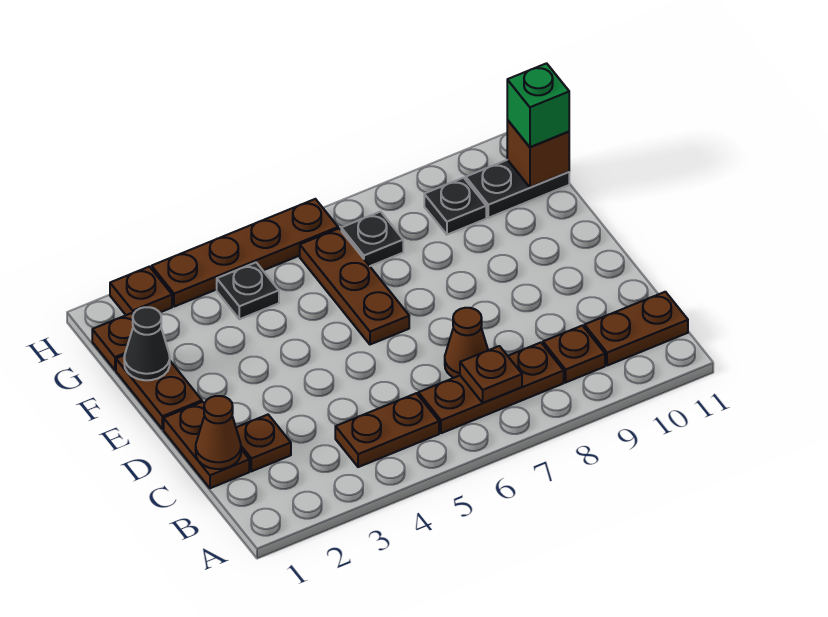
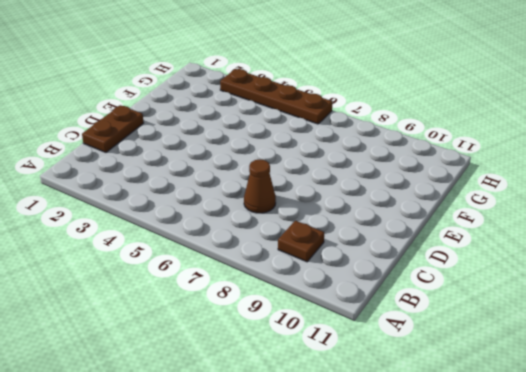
none -> brown plate B4:B5 level 1
none -> brown plate B6:B8 level 1
none -> brown plate B10:B11 level 1

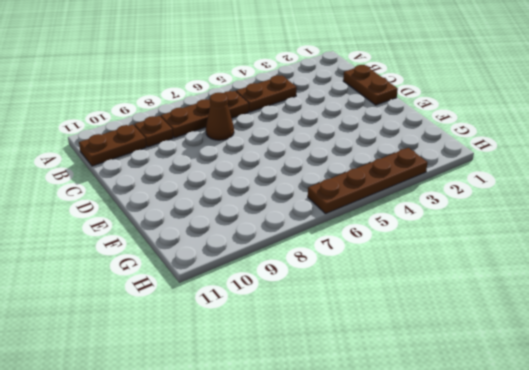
none -> brown plate C2 level 1
none -> brown plate E1:F1 level 1
none -> brown plate E6:G6 level 1

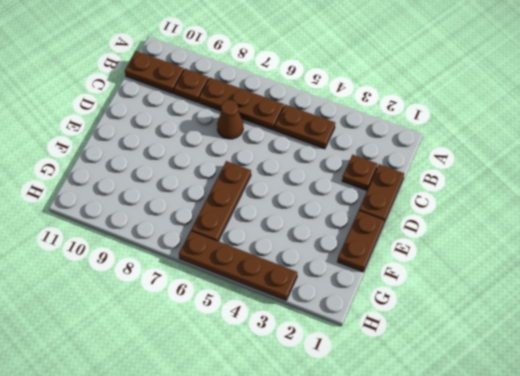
none -> brown plate G1 level 1
none -> black plate G4 level 1
none -> black plate G7 level 1

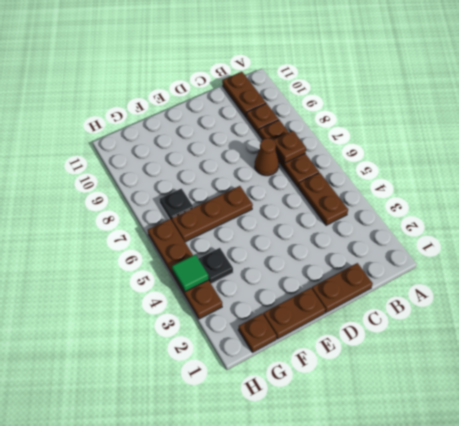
green tile H4 level 2 -> none
none -> brown plate C2 level 1
none -> black plate G9 level 1
none -> black plate G10:G11 level 1

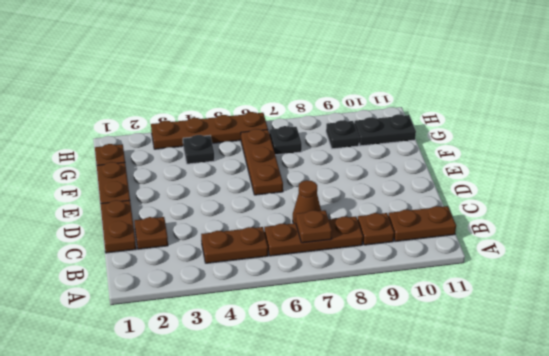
none -> brown plate H2 level 1
none -> brown cone C1 level 2
none -> black cone F1 level 2

